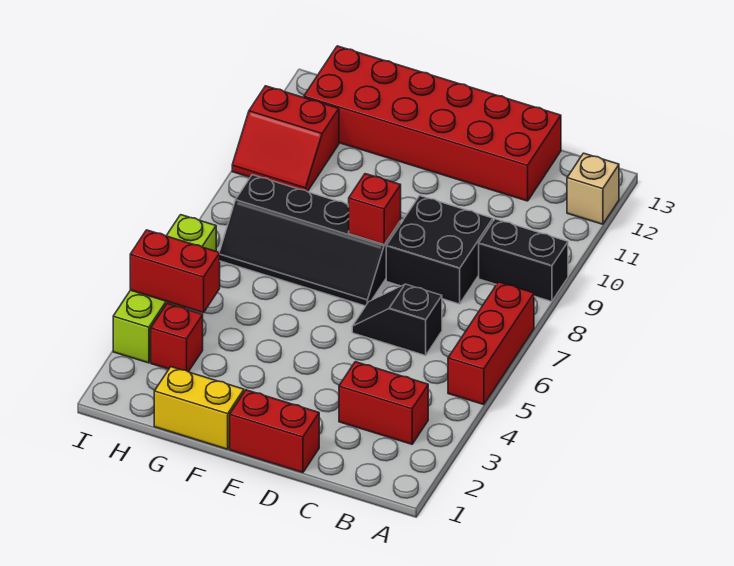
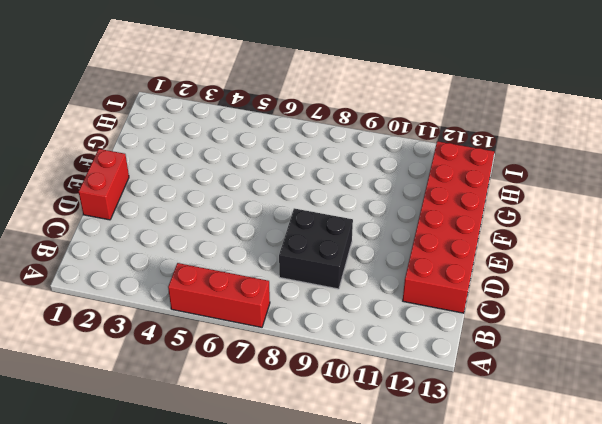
none -> black brick A9:B9 level 1
none -> tan brick A12 level 1
none -> red brick B3:C3 level 1

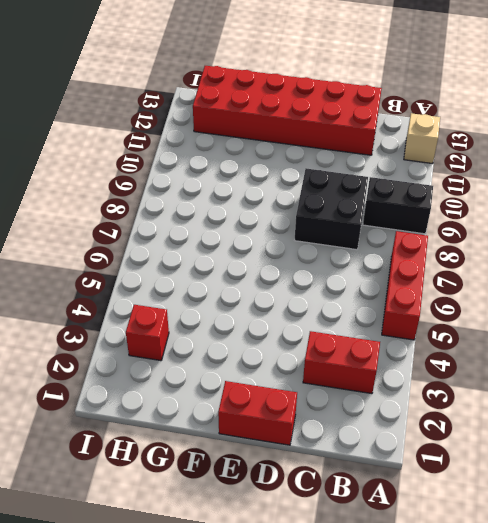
none -> black slope C6:D6 level 1 top C
none -> black slope E7:H8 level 1 top 8
none -> yellow brick F1:G1 level 1

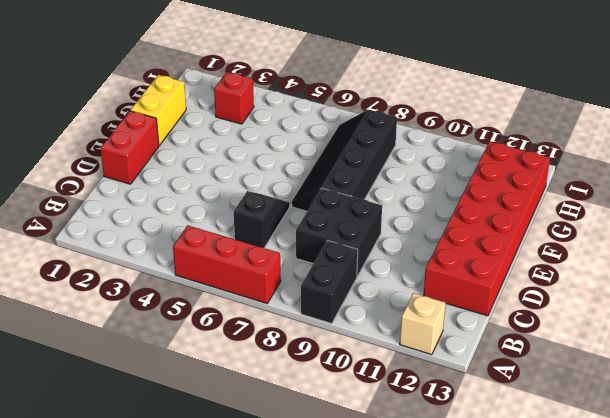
none -> red brick B3:C3 level 1
none -> red slope H10:I11 level 1 top 11
none -> lime brick I3:I6 level 1

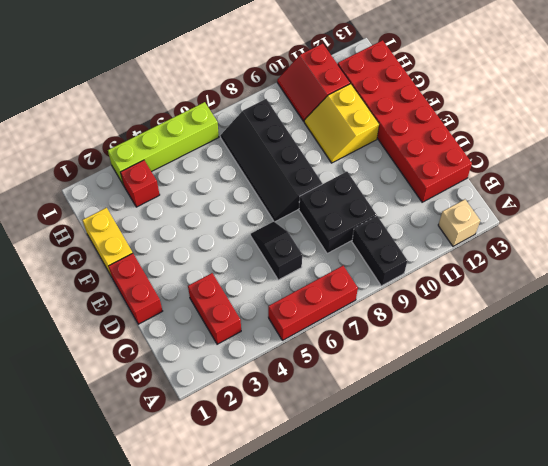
yellow slope F10:G11 level 1 top 11 -> none
none -> red brick E8 level 2
none -> red brick H4:I4 level 2

